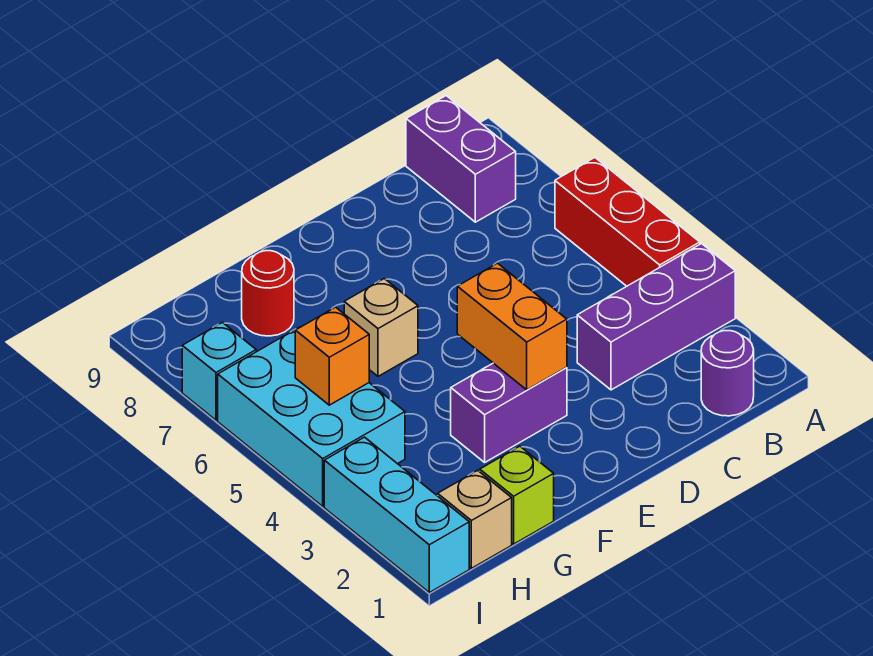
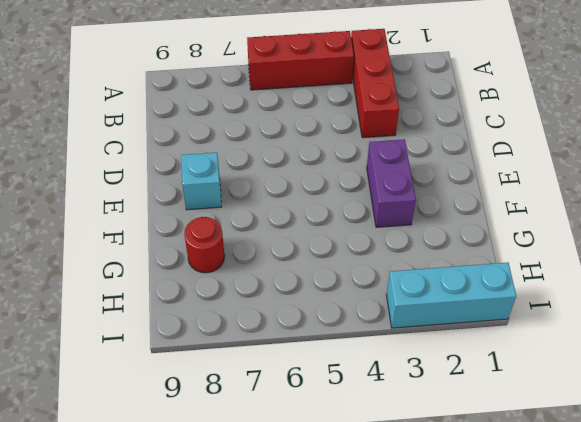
red brick A3:C3 level 1 -> purple brick A3:C3 level 1
cyan brick E8 level 1 -> cyan brick I7 level 1
none -> purple round brick B1 level 1
none -> purple brick B8:B9 level 1
none -> tan brick F6 level 1

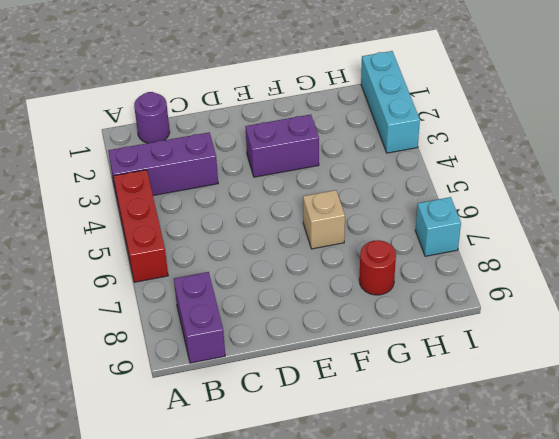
none -> lime brick G1 level 1
none -> tan brick H1 level 1
none -> cyan brick H4:I6 level 1

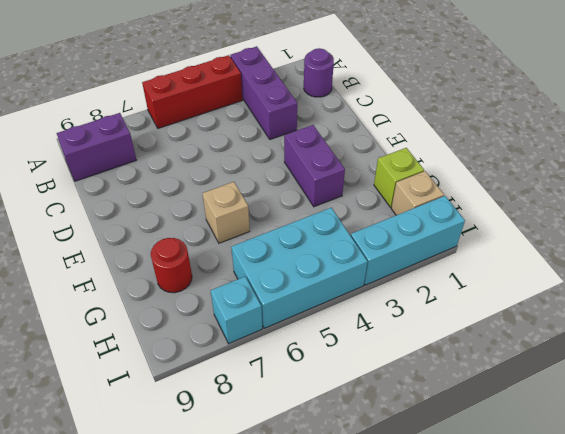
none -> orange brick E3:E4 level 2
none -> orange brick H5 level 2

